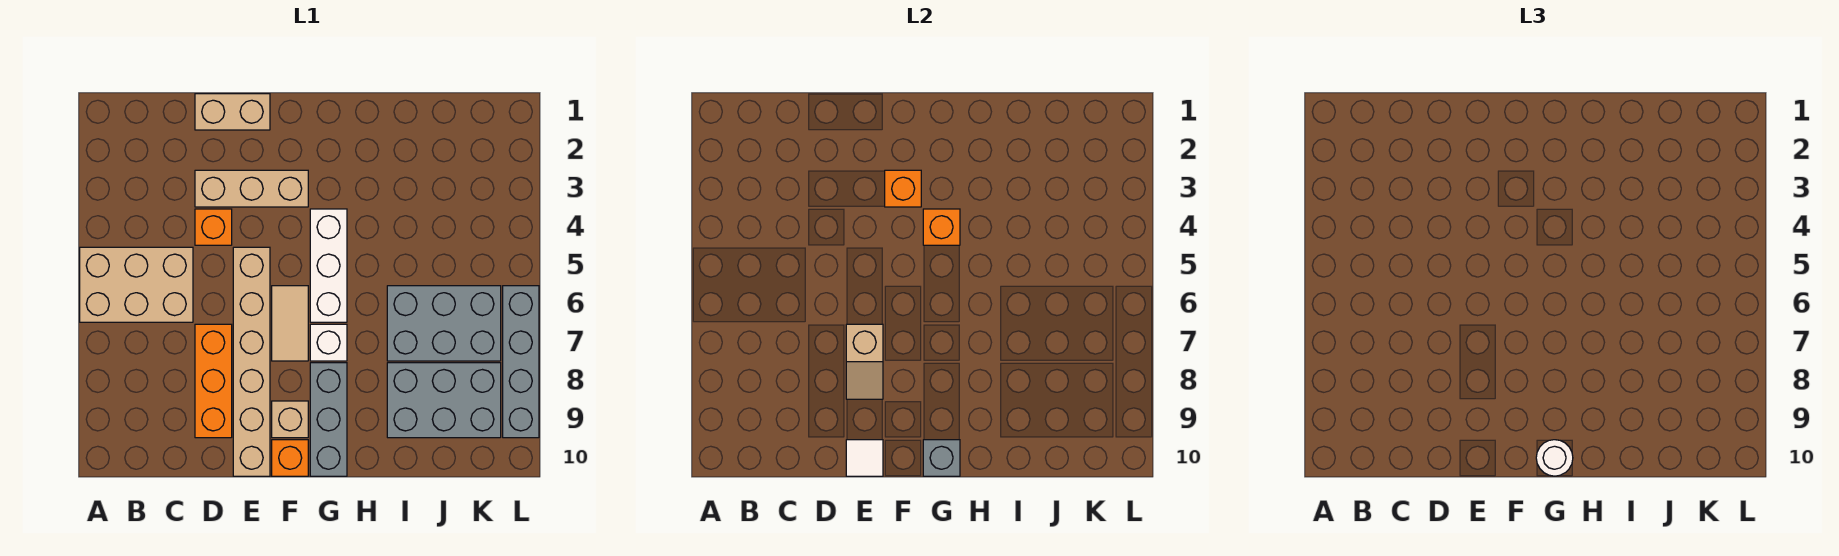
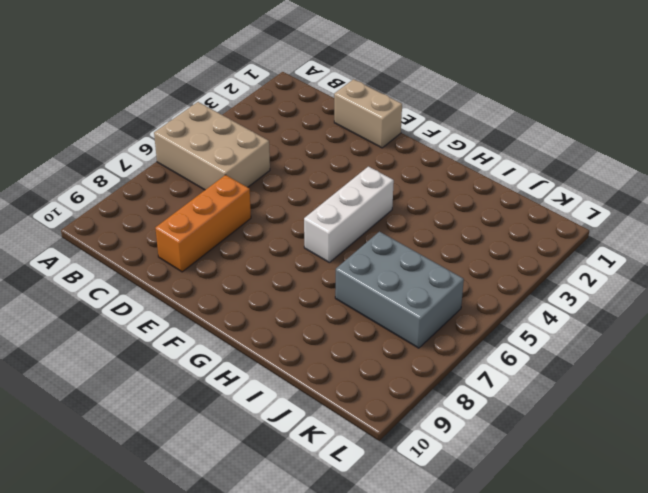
none -> tan brick D3:F3 level 1
none -> orange brick D4 level 1
none -> tan brick E5:E10 level 1

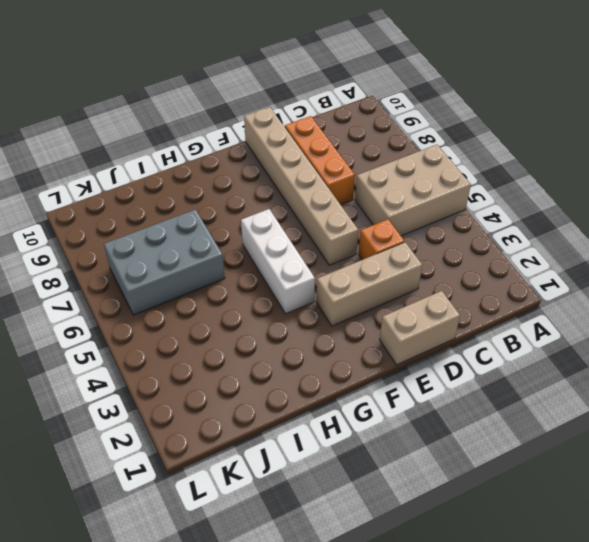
none -> tan tile F6:F7 level 1
none -> tan brick F9 level 1
none -> orange brick F10 level 1

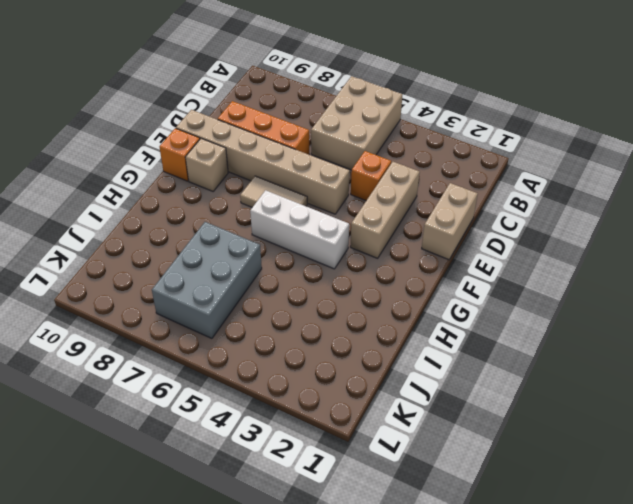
none -> white brick G7 level 1
none -> grey brick G8:G10 level 1
none -> grey brick I8:K9 level 1

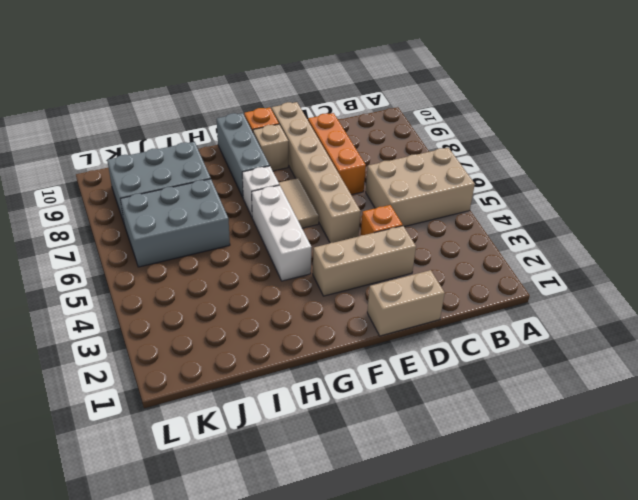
none -> grey brick L6:L9 level 1
none -> tan slope E7:E8 level 2 top 7
none -> white tile E10 level 2

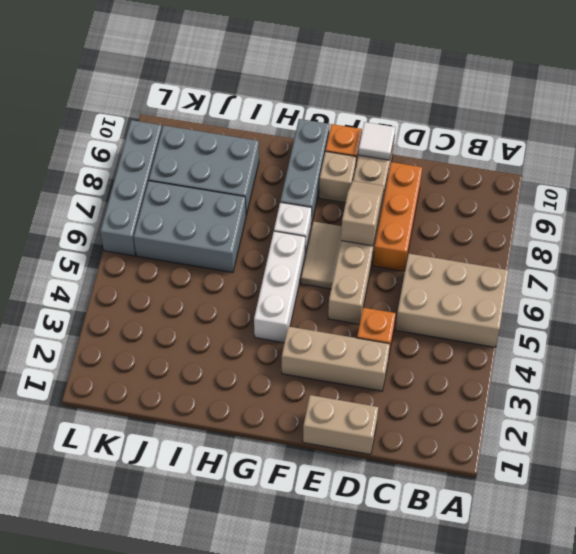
none -> orange brick F3 level 2
none -> orange brick G4 level 2
none -> grey brick G10 level 2

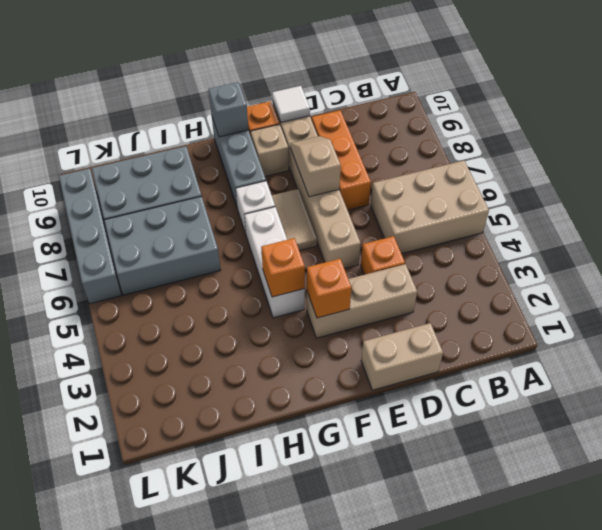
none -> white round brick G10 level 3

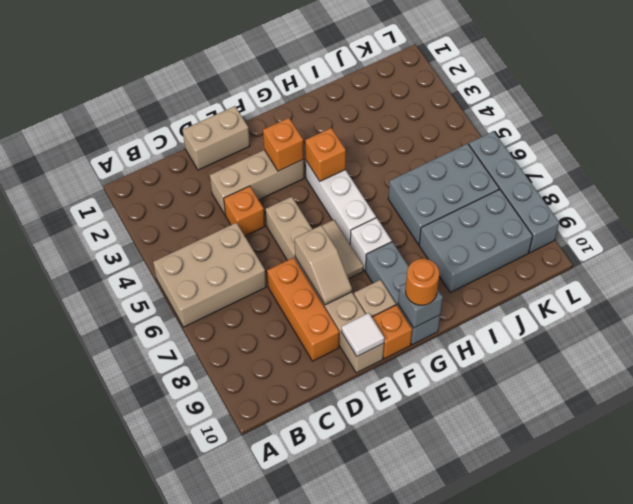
orange round brick G10 level 3 -> white round brick G10 level 3

